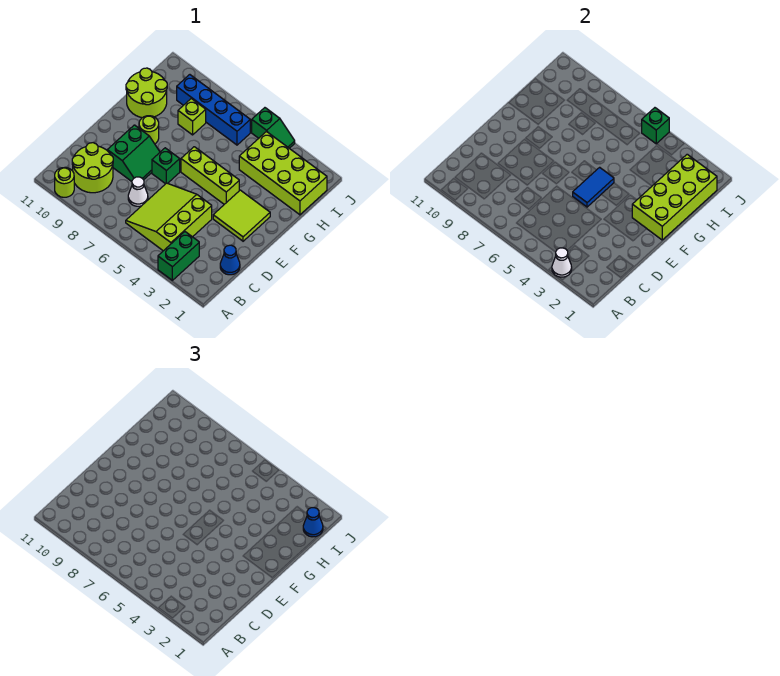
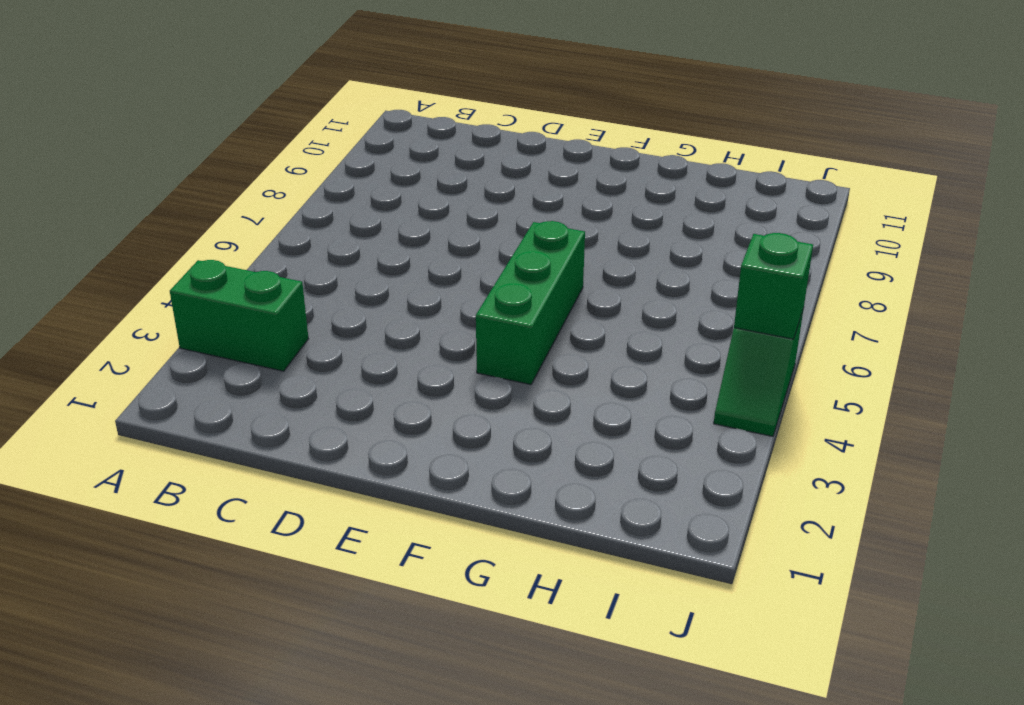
green brick F4:F6 level 1 -> lime brick F4:F6 level 1
none -> lime round brick A10 level 1
none -> lime slope B4:D6 level 1 top 4
none -> lime round brick B9:C10 level 1

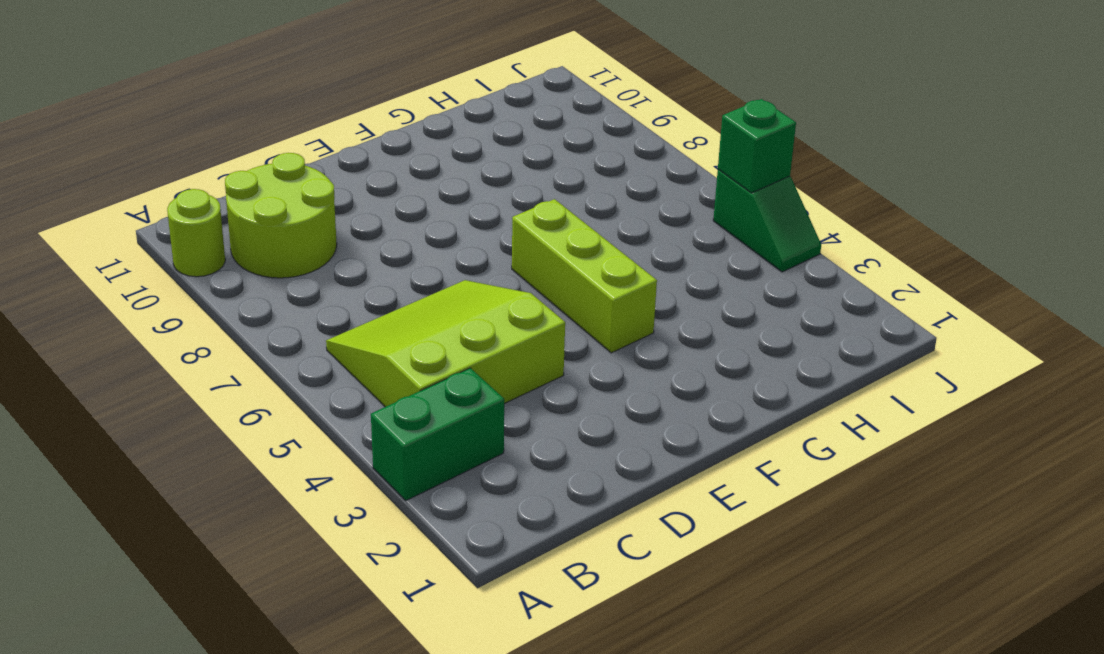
none -> blue cone C1 level 1
none -> white cone C7 level 1
none -> green slope D8:E9 level 1 top 9

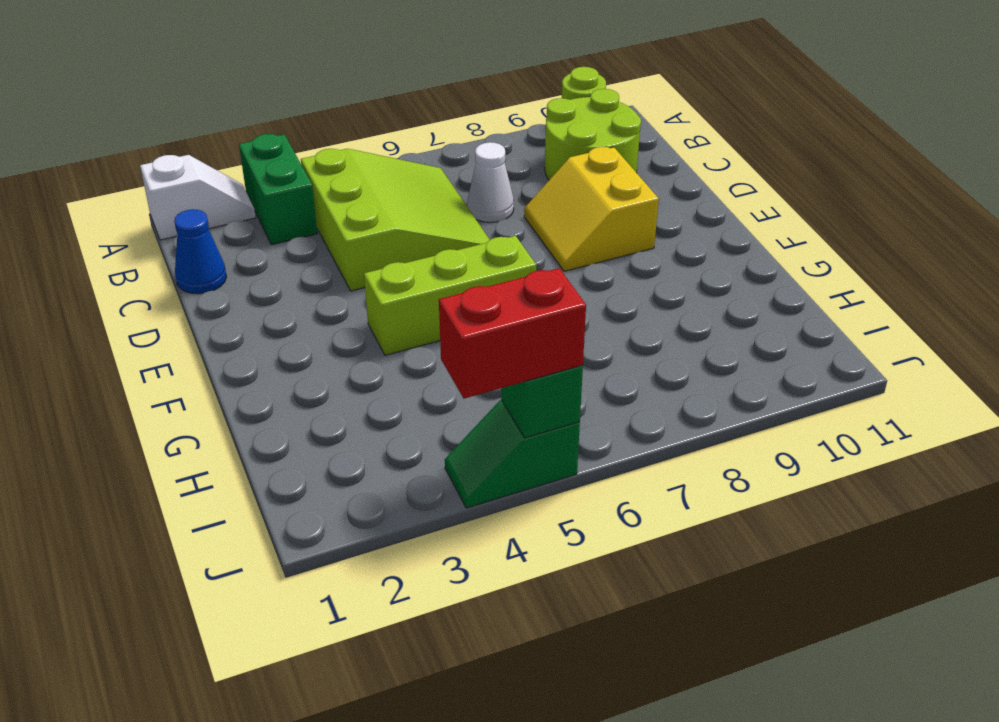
white slope A1:A2 level 1 top 1 -> none
yellow slope D8:E9 level 1 top 9 -> green slope D8:E9 level 1 top 9
red brick J4:J5 level 3 -> none
none -> lime tile E2:F3 level 1
none -> green brick E7 level 1
none -> lime round brick F9 level 1

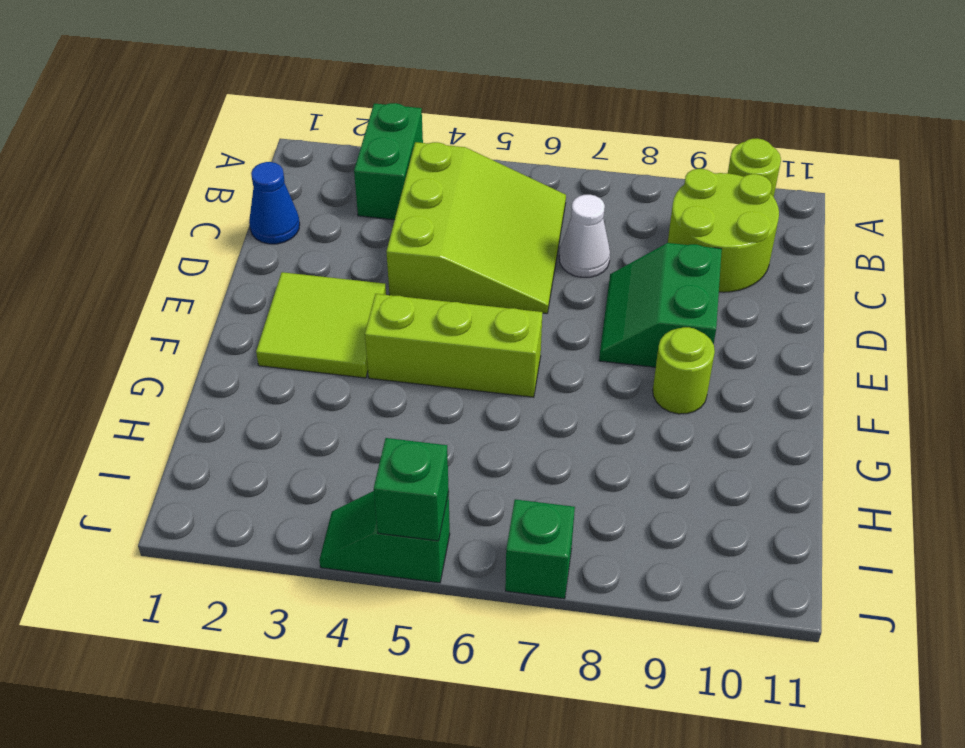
green brick J7 level 1 -> green brick E7 level 1
none -> lime round brick G10:H11 level 1
none -> lime brick H1:I4 level 1
none -> lime brick H8 level 1

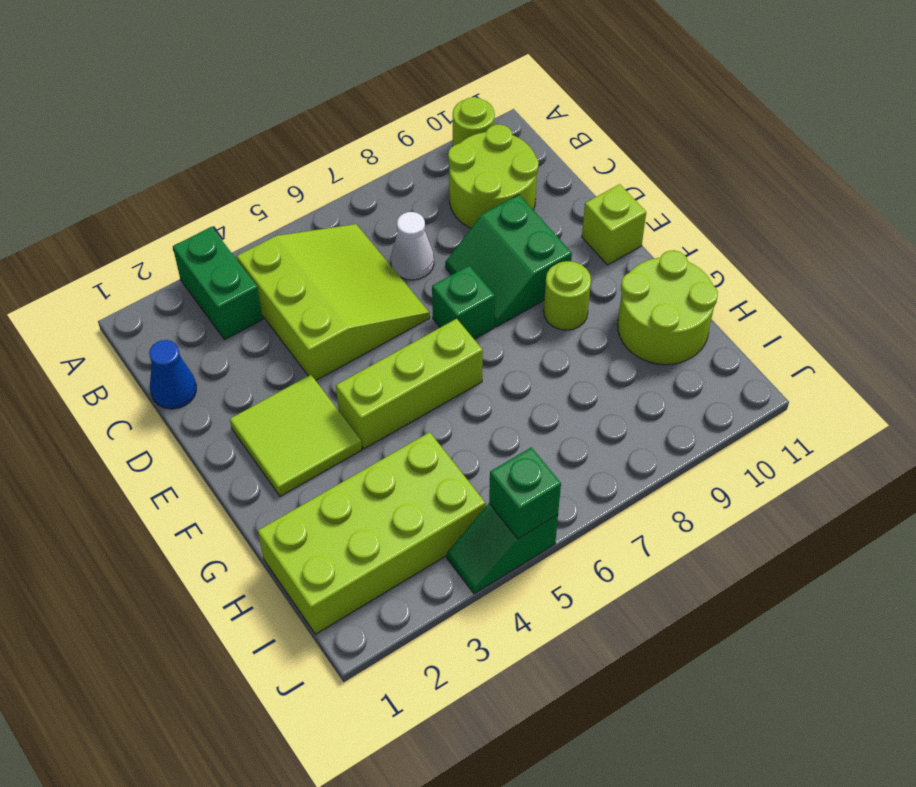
lime brick E11 level 1 -> lime brick H8 level 1
none -> blue brick I6:I9 level 1
none -> white cone A3 level 2
none -> blue tile E5:F5 level 2

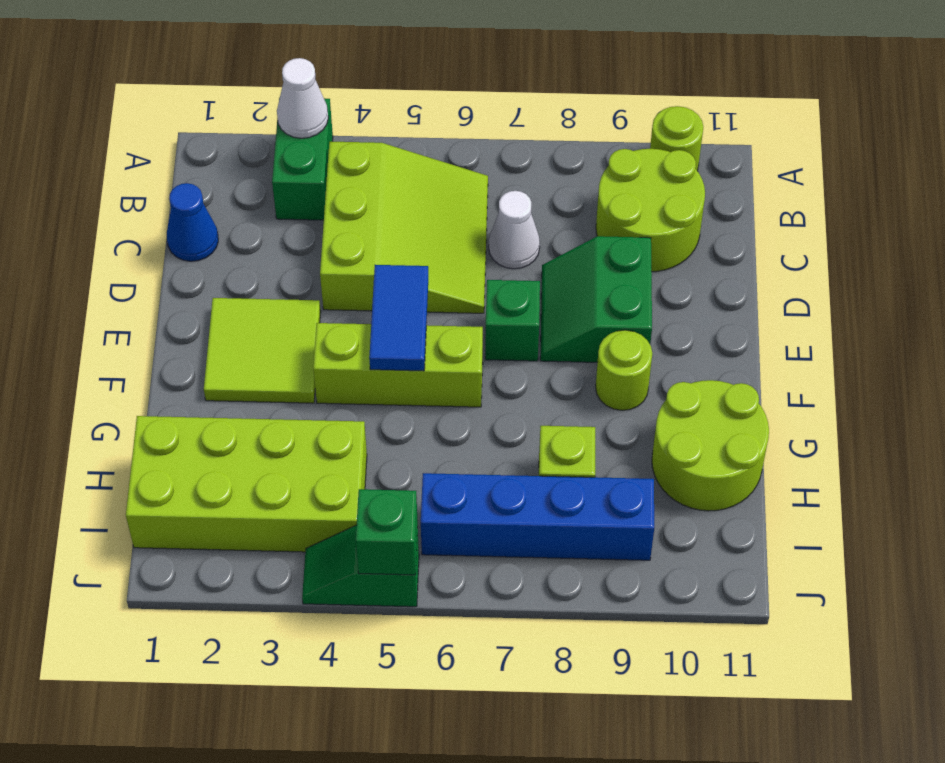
none -> lime brick F1:I2 level 2
none -> blue cone I1 level 3

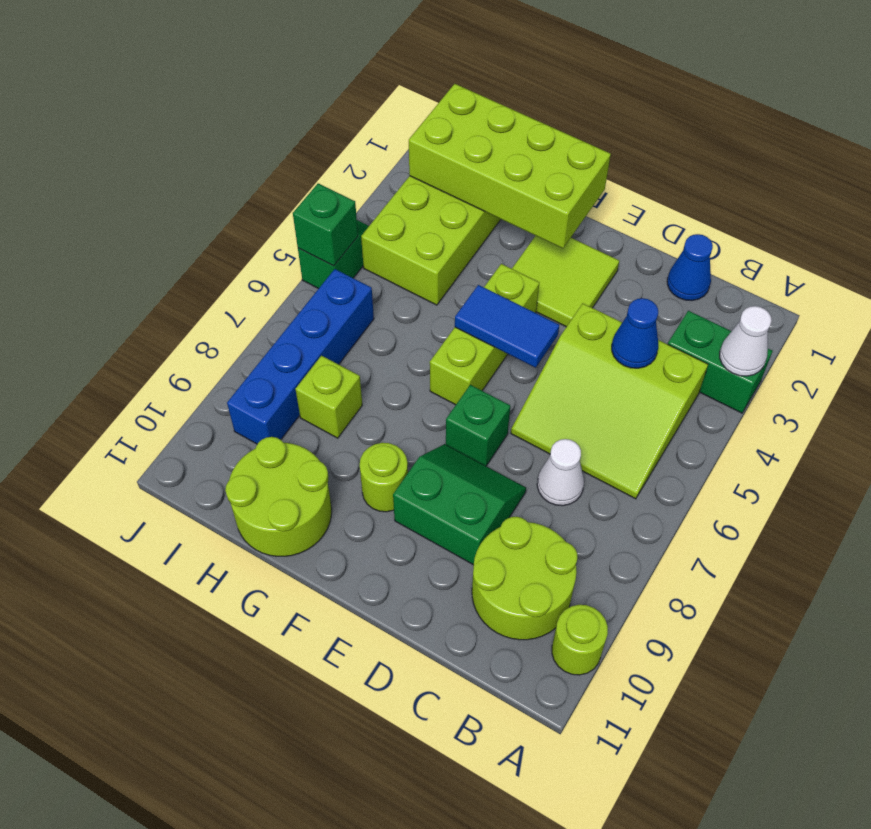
blue cone C4 level 2 -> blue cone I1 level 3

